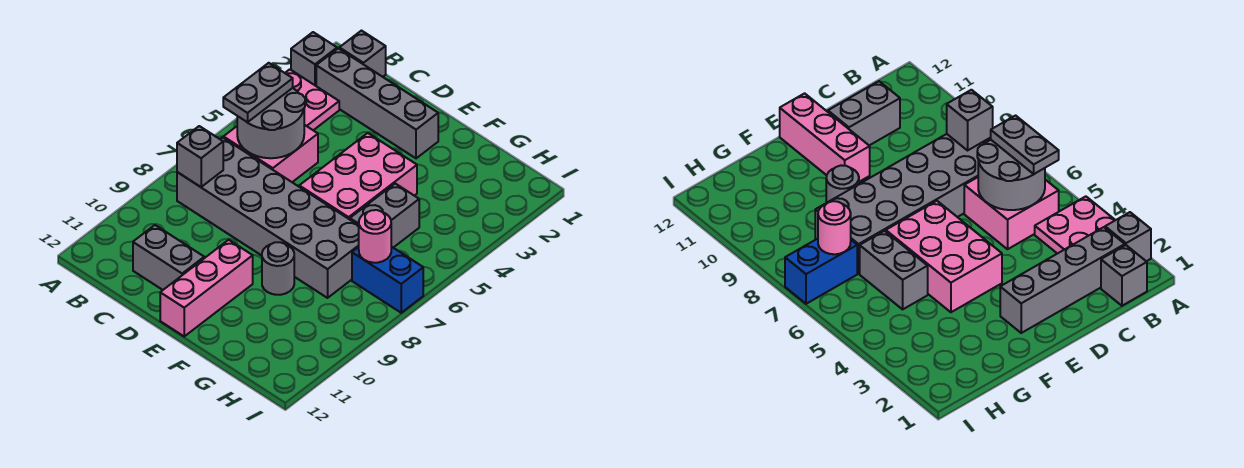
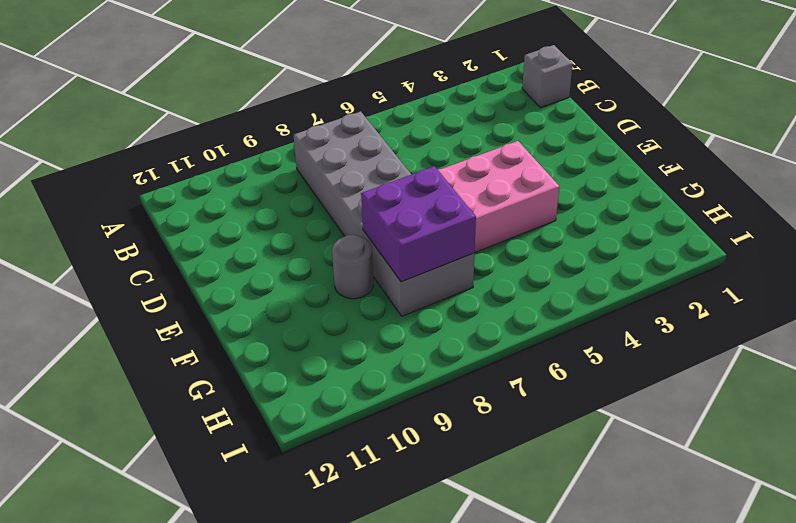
purple brick F7:G8 level 2 -> none
none -> grey brick A2 level 1
none -> pink plate A3:B4 level 1
none -> grey brick B2:E2 level 1

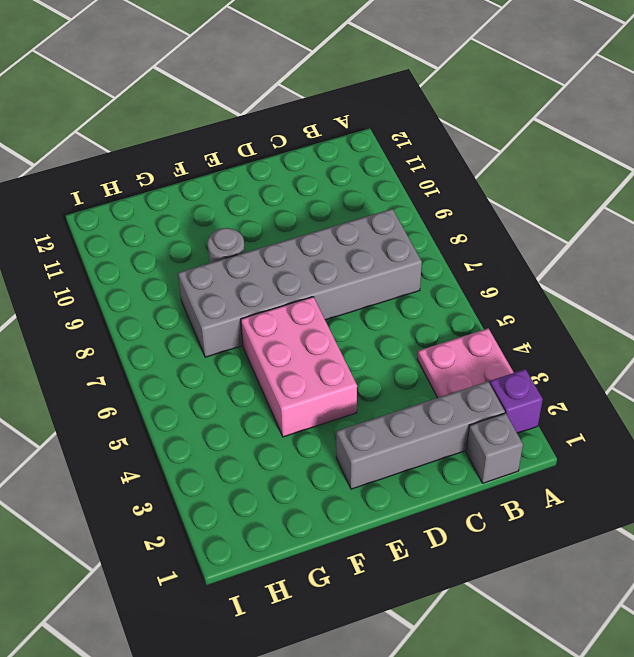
purple brick A2 level 1 -> grey brick A2 level 1
none -> pink brick B5:C6 level 1
none -> grey brick C11:D11 level 1
none -> pink brick E10:E12 level 1

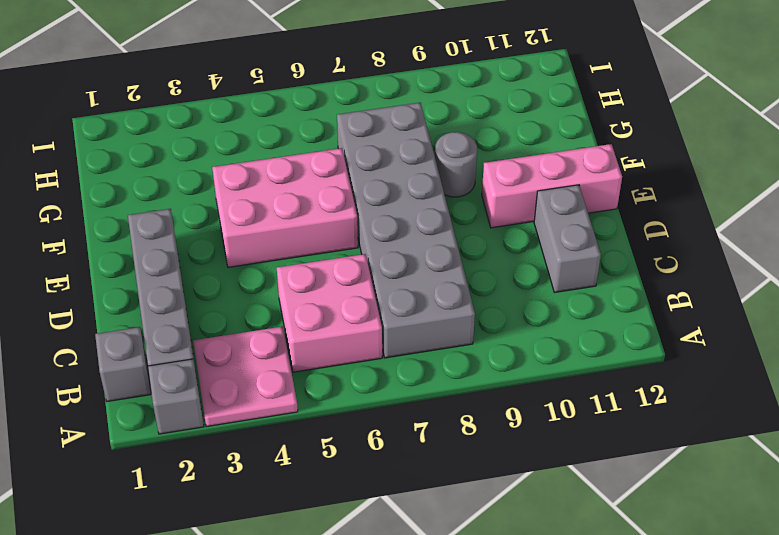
none -> grey brick G5:G6 level 1
none -> blue brick H7:I7 level 1
none -> grey round brick B5:C6 level 2

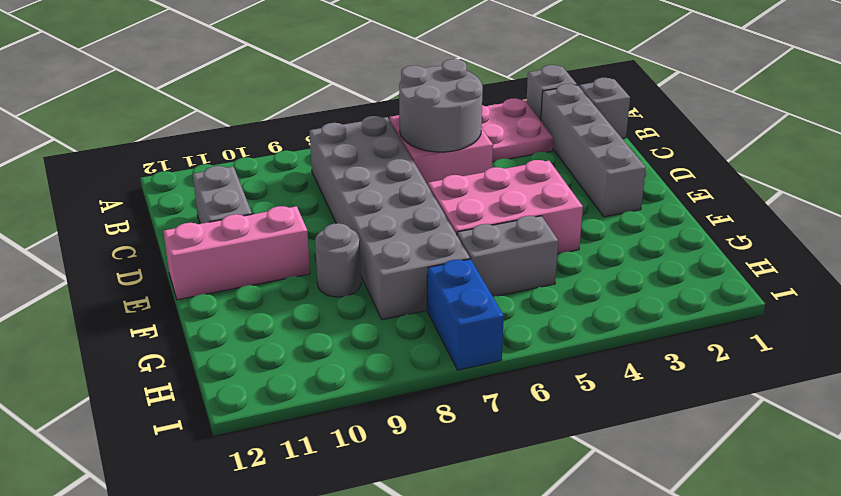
none -> grey brick B8 level 2
none -> pink round brick H7 level 2
none -> grey plate B5:B6 level 3

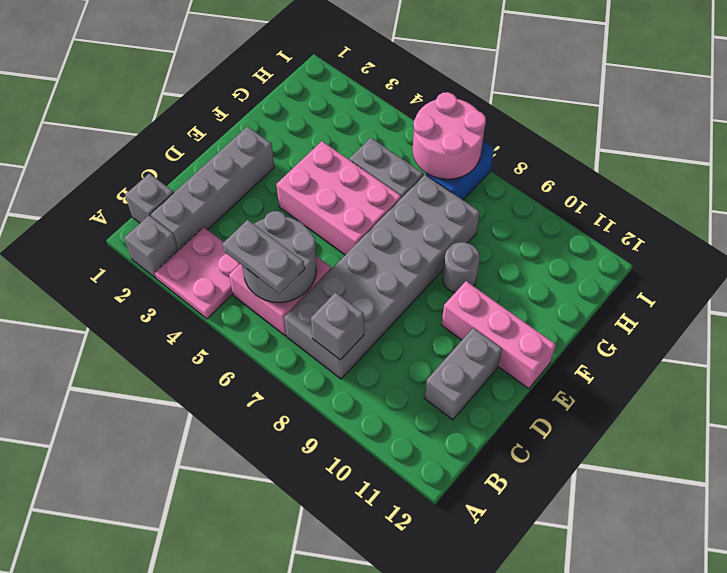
pink round brick H6:I7 level 2 -> pink round brick H7 level 2

